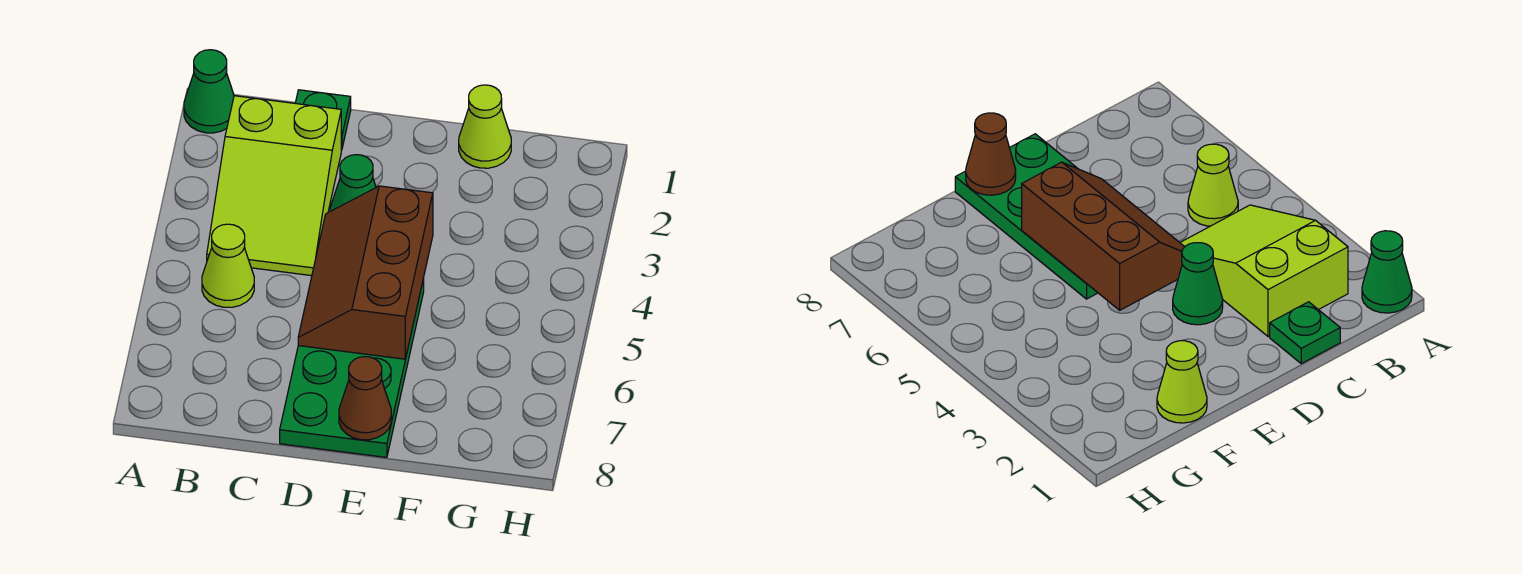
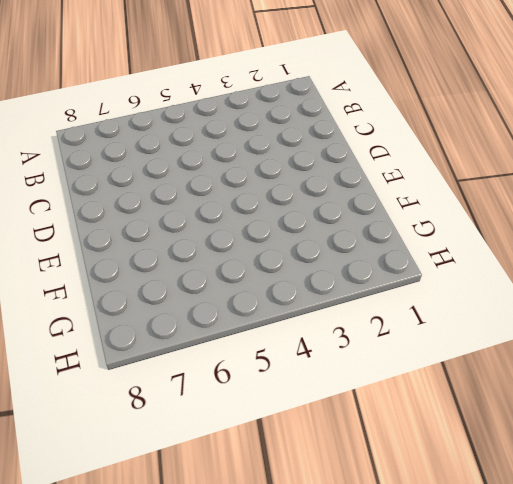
none -> green cone A1 level 1
none -> lime slope B2:C4 level 1 top 2

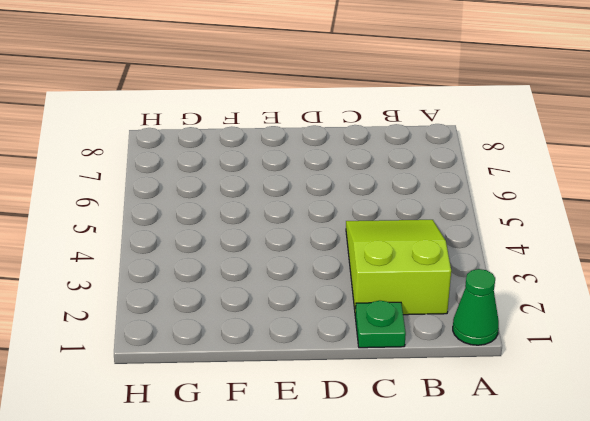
none -> lime cone B5 level 1
none -> green cone D3 level 1

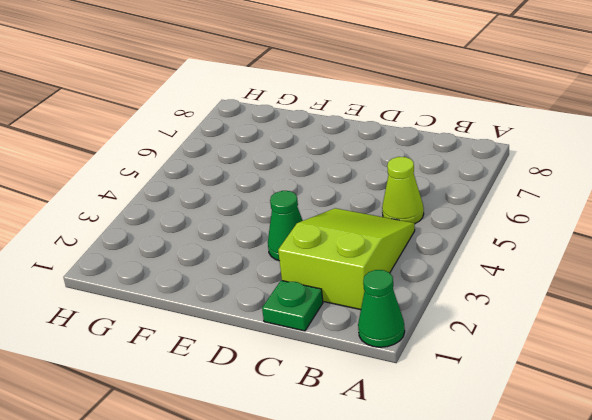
none -> green plate D5:E8 level 1
none -> lime cone F1 level 1

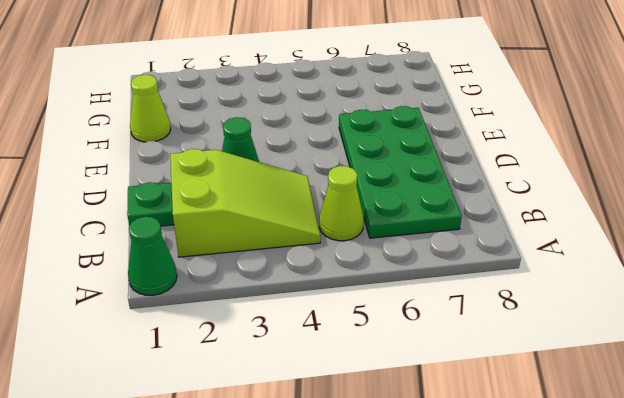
green plate B6:E7 level 1 -> green plate D5:E8 level 1
none -> brown slope D4:E6 level 2 top E
none -> brown cone E8 level 2

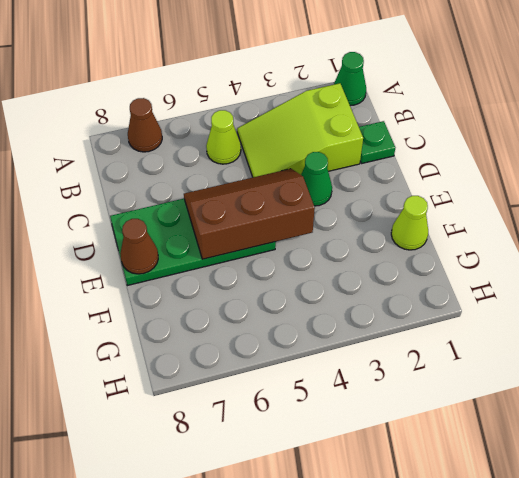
brown cone A7 level 1 -> none

